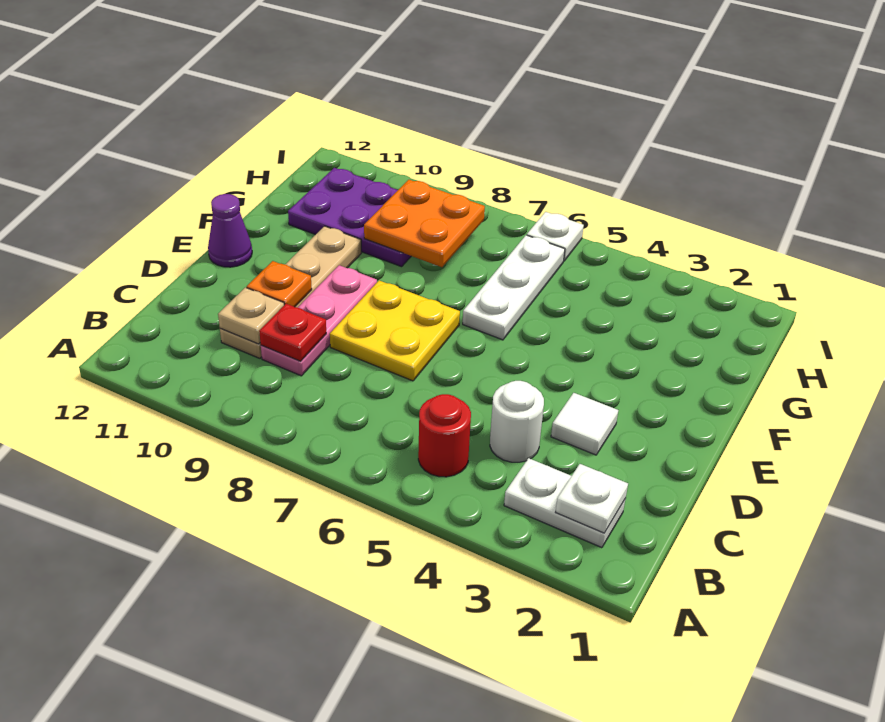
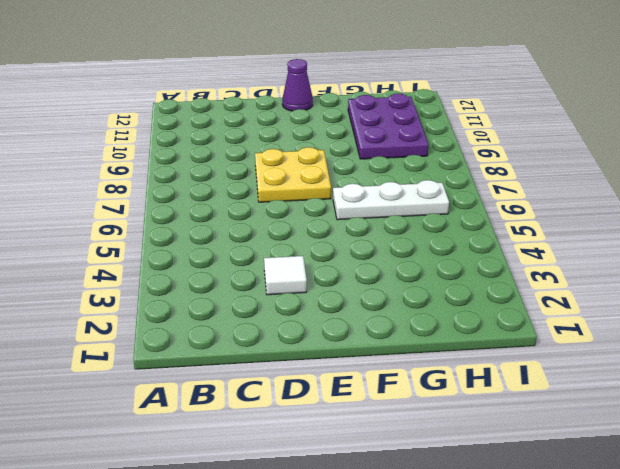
none -> white plate B2:B3 level 1
none -> red round brick B5 level 1
none -> white round brick C4 level 1

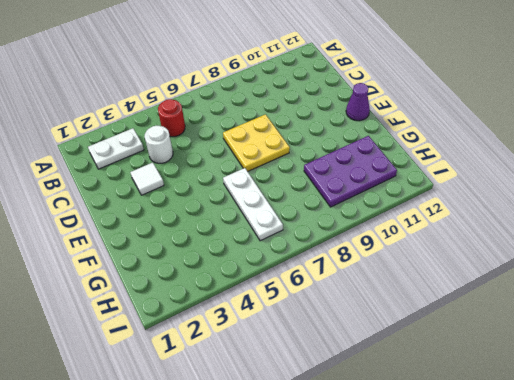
none -> pink plate C9:E9 level 1
none -> tan plate C10:F10 level 1
none -> white plate I6 level 1

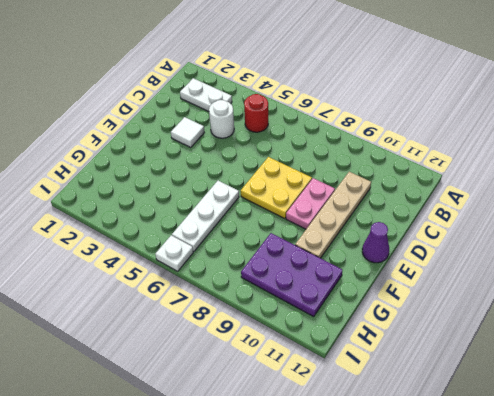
pink plate D9:E9 level 1 -> pink plate C9:E9 level 1
none -> white plate B2 level 2
none -> red plate C9 level 2
none -> tan plate C10 level 2

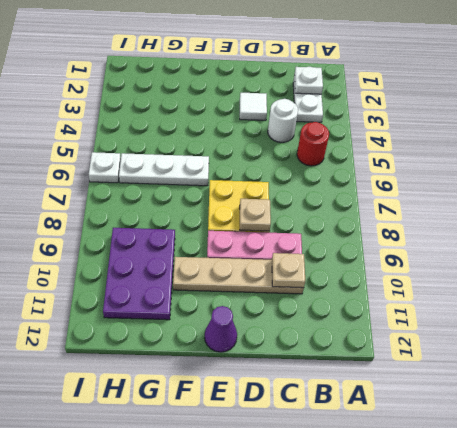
tan plate D8 level 2 -> none
none -> red plate C9 level 2
none -> orange plate D10 level 2
none -> orange plate G8:H9 level 2

